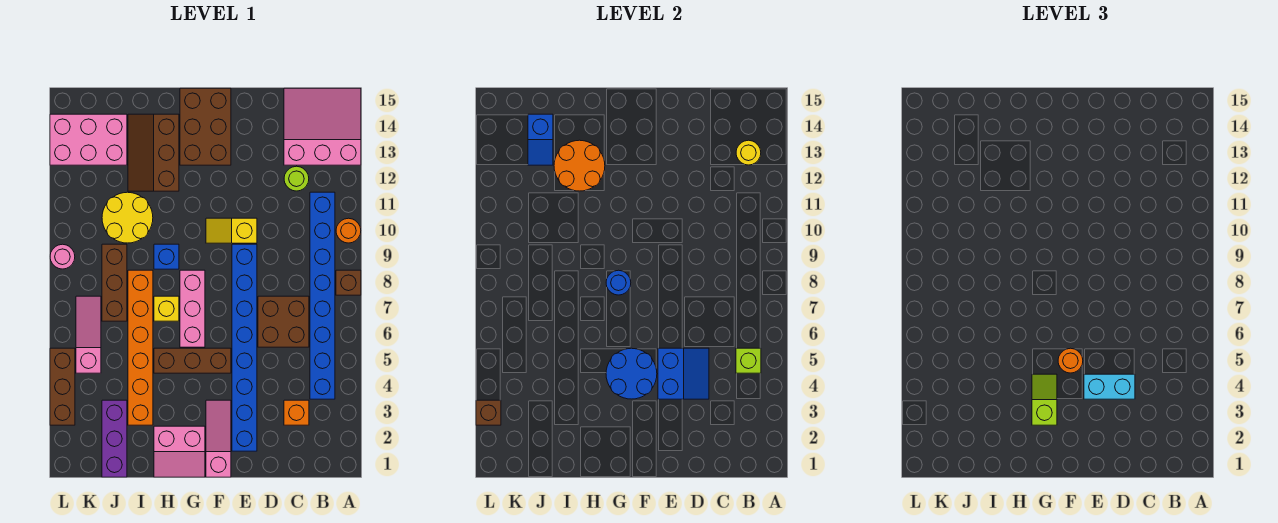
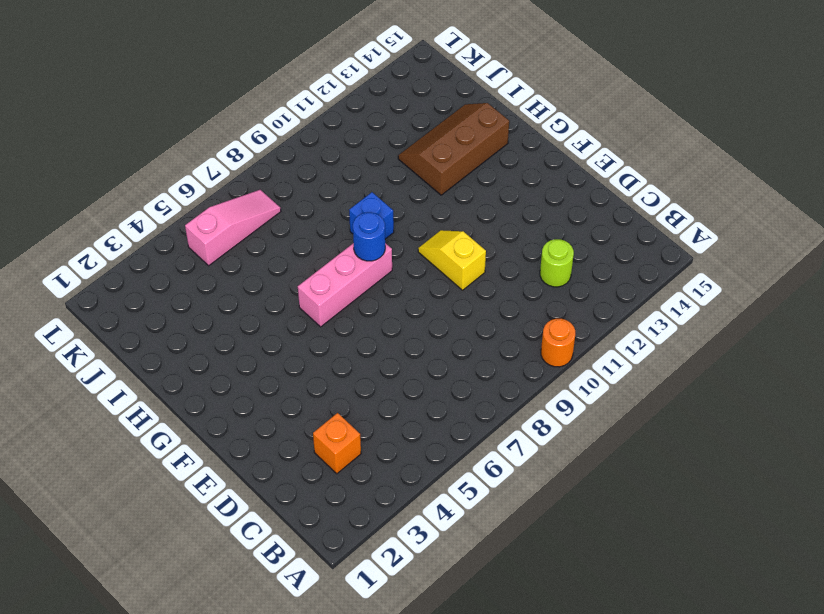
none -> brown brick A8 level 1
none -> pink slope A13:C15 level 1 top 13
none -> blue brick B4:B11 level 1
none -> brown brick C6:D7 level 1

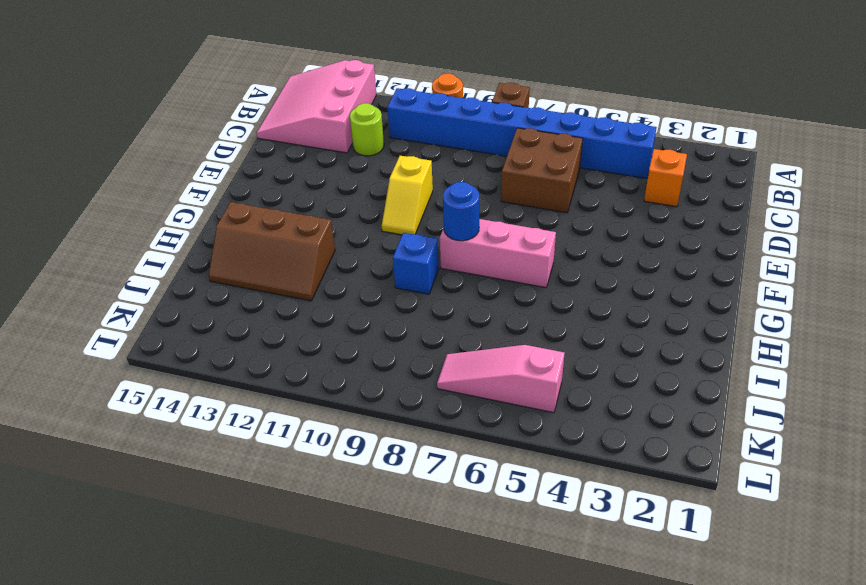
none -> blue brick E2:E9 level 1
none -> pink slope F1:F3 level 1 top 1
none -> brown brick F5:H5 level 1
none -> brown brick F13:G15 level 1

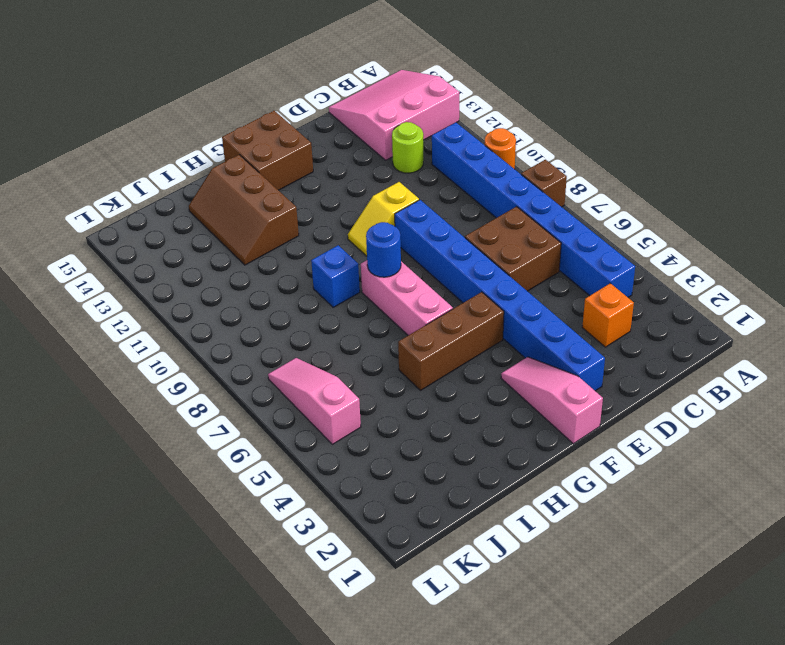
brown brick F14:G15 level 1 -> brown brick F13:G15 level 1
none -> pink slope G1:H2 level 1 top 2
none -> yellow brick H7 level 1
none -> orange brick I3:I8 level 1
none -> yellow round brick I10:J11 level 1

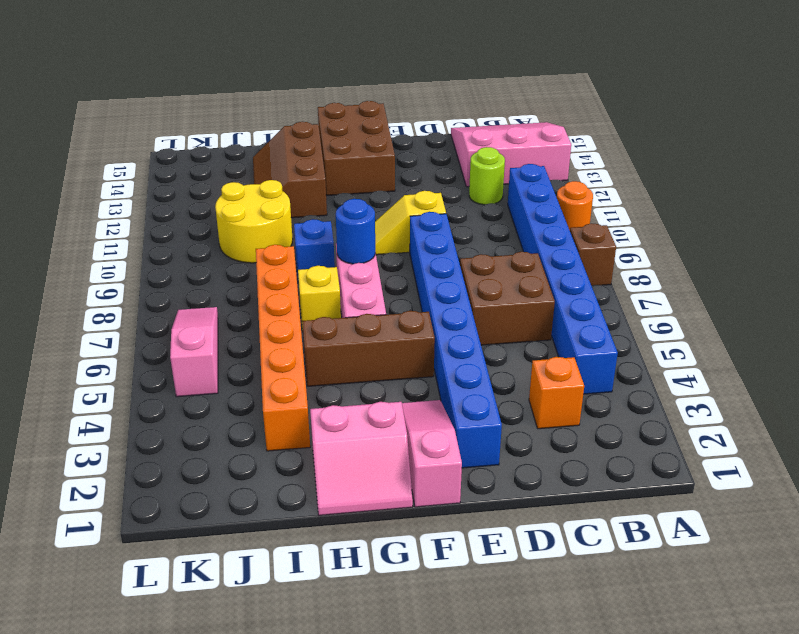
none -> purple brick J1:J3 level 1
none -> brown brick J7:J9 level 1
none -> pink brick J13:L14 level 1
none -> brown brick L3:L5 level 1

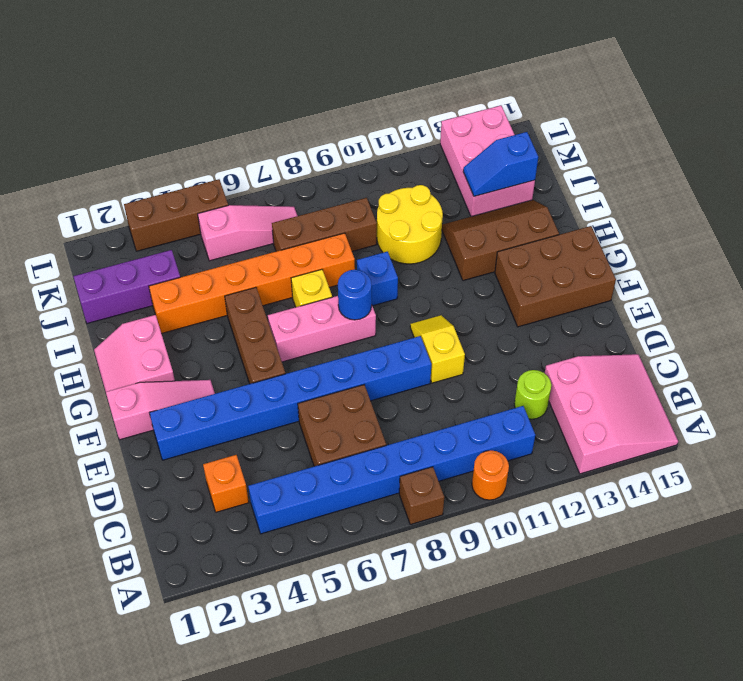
none -> pink round brick L9 level 1
none -> lime brick B5 level 2
none -> yellow round brick B13 level 2
none -> blue slope D4:E5 level 2 top E

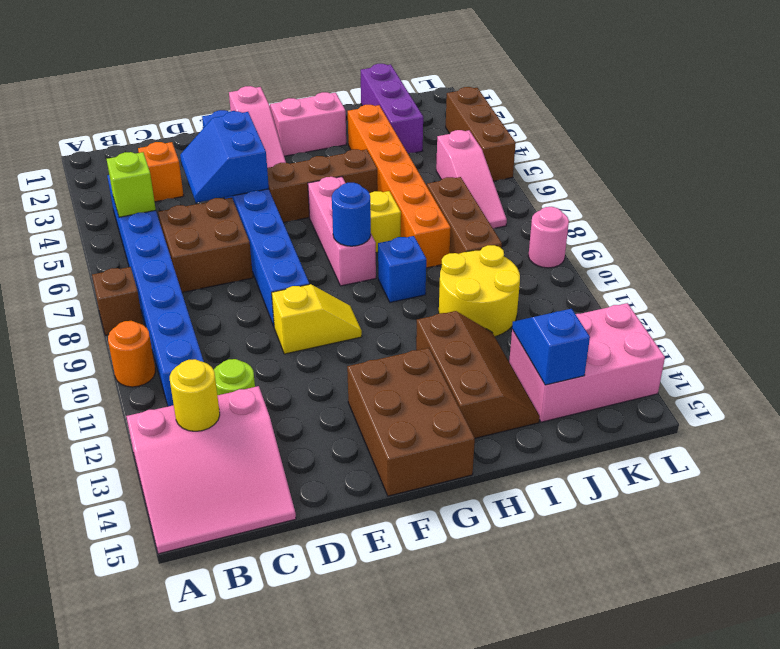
none -> blue round brick F4:G5 level 2
none -> orange round brick H12:I13 level 2
none -> brown brick L3 level 2
none -> cyan brick D4:E4 level 3

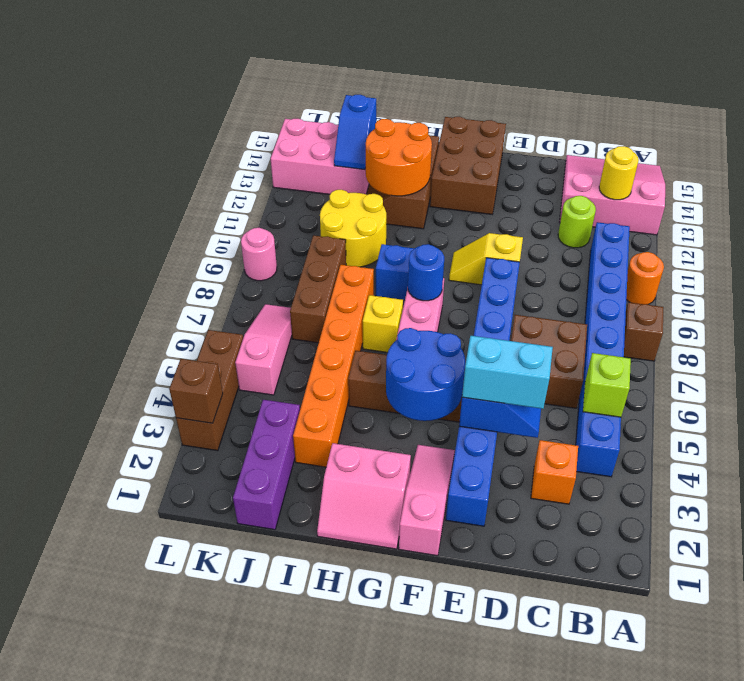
none -> orange round brick F5 level 3
none -> lime slope G3:G4 level 3 top 3

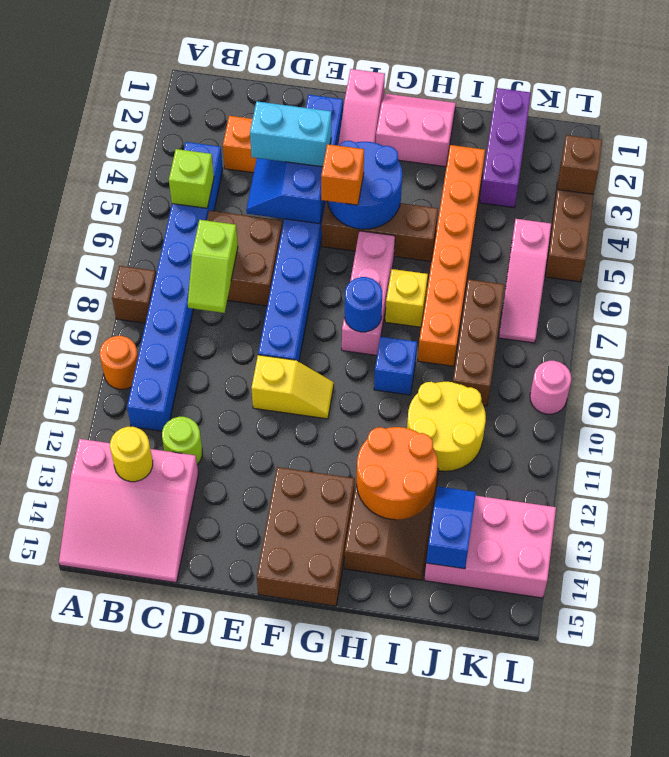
lime slope C7:C8 level 2 top 7 -> lime slope G3:G4 level 3 top 3
orange brick F5 level 3 -> orange round brick F5 level 3

